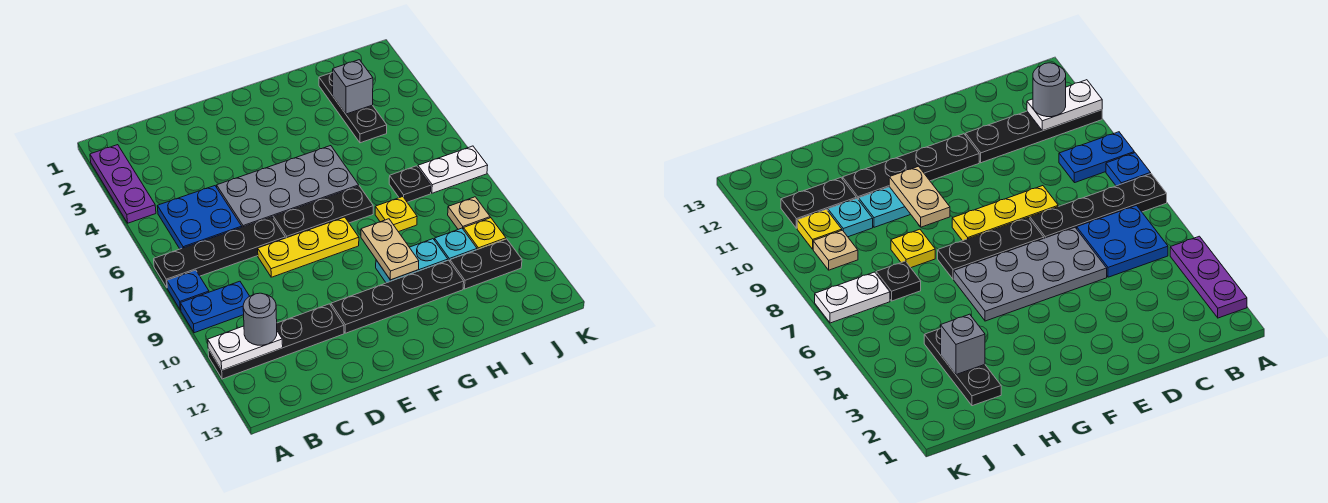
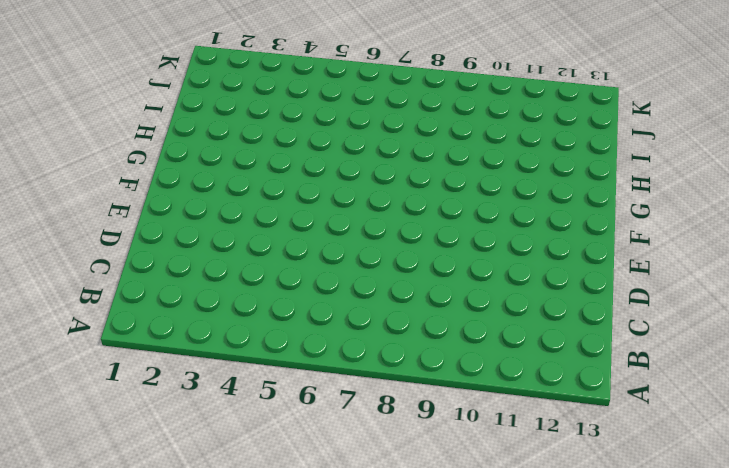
none -> purple plate A2:A4 level 1
none -> black plate A7:D7 level 1
none -> blue plate A8 level 1

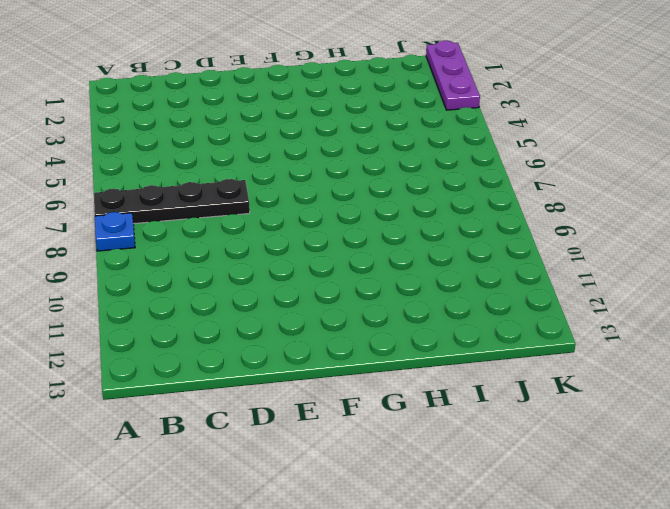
purple plate K1:K3 level 1 -> purple plate A2:A4 level 1
none -> blue plate A9:B9 level 1
none -> black plate A11:D11 level 1
none -> blue plate B5:C6 level 1

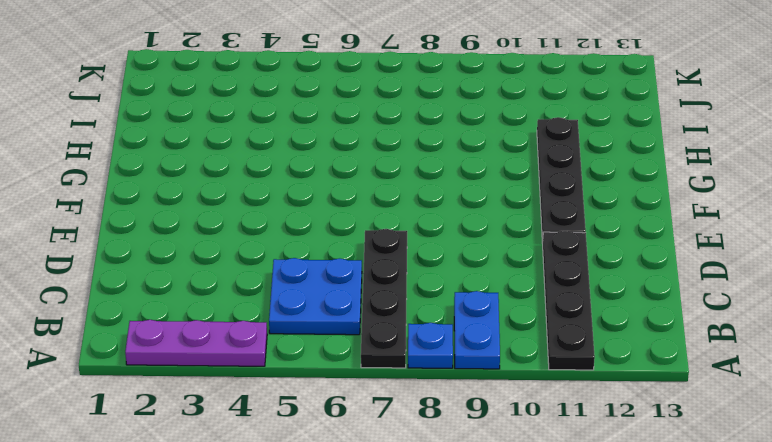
none -> grey plate D5:G6 level 1
none -> yellow plate D8:F8 level 1
none -> black plate E7:G7 level 1

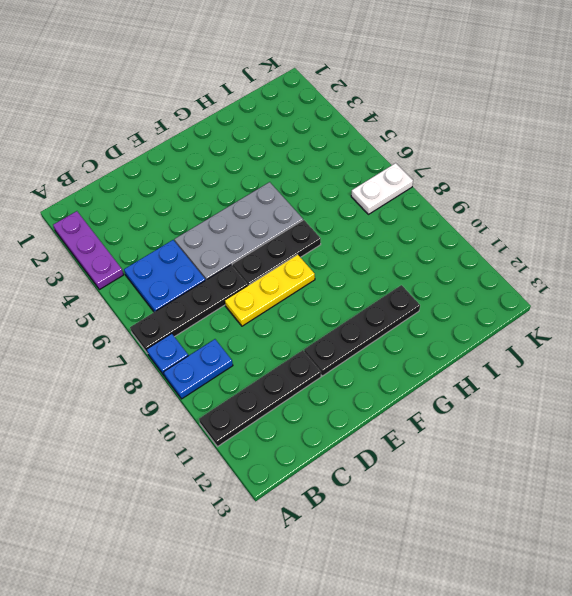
none -> cyan plate G10:H10 level 1
none -> yellow plate H8 level 1
none -> black plate I2:I4 level 1

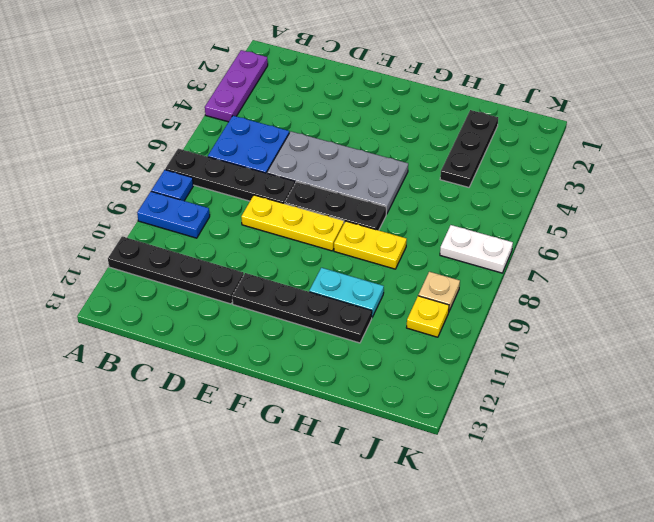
yellow plate G8:H8 level 1 -> yellow plate H8 level 1
none -> black plate I7 level 1
none -> cyan plate I10 level 1
none -> black plate I11:J11 level 1

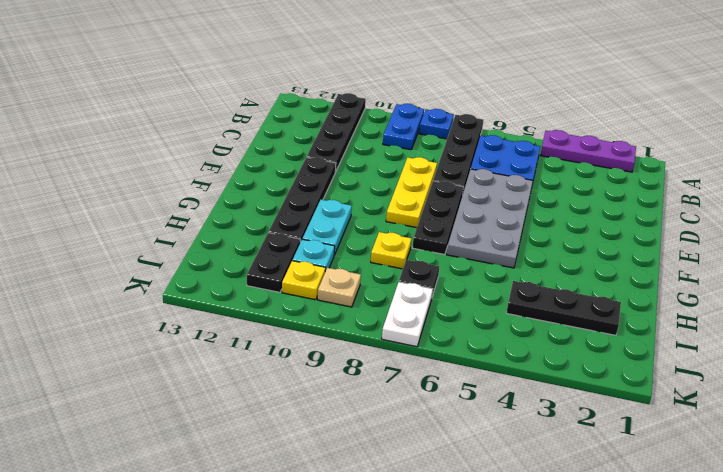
none -> white plate A11:B11 level 2
none -> tan plate G9:G10 level 2
none -> grey brick I3 level 2

